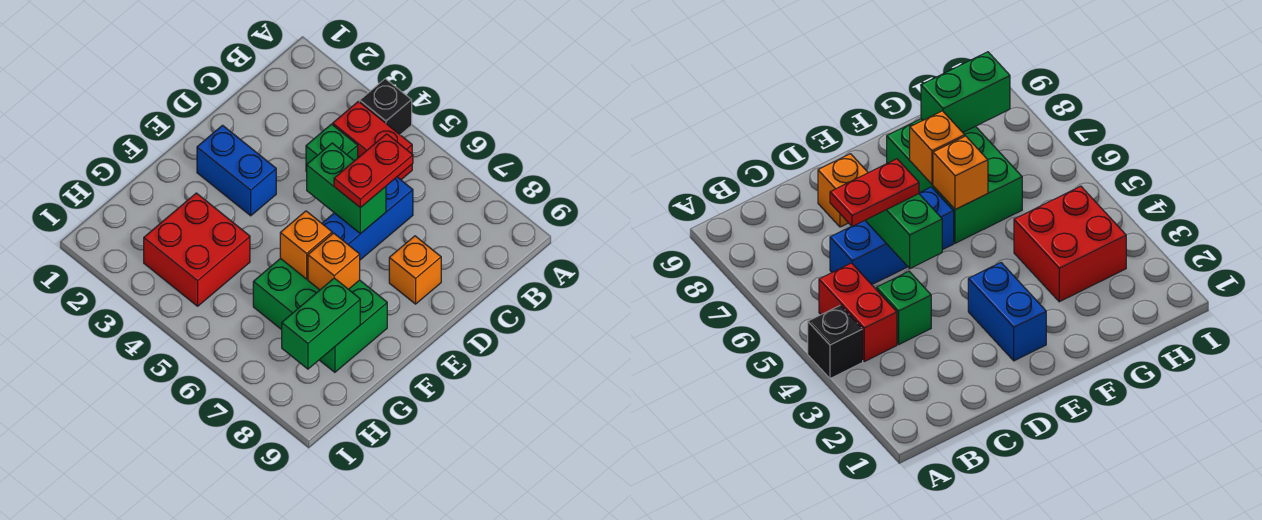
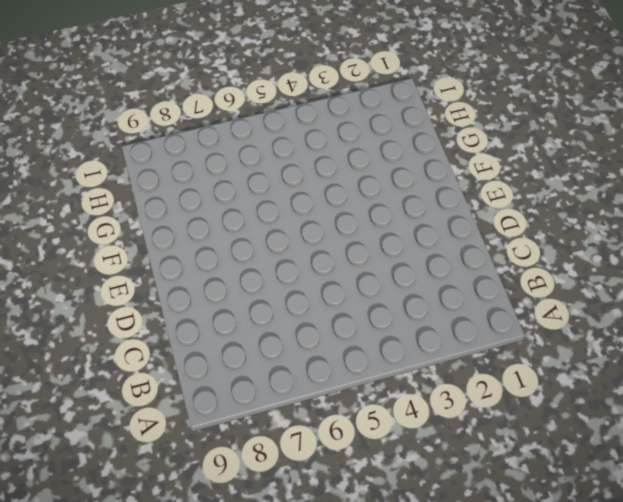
none -> black brick A4 level 1
none -> red brick B4:B5 level 1
none -> green brick C4 level 1

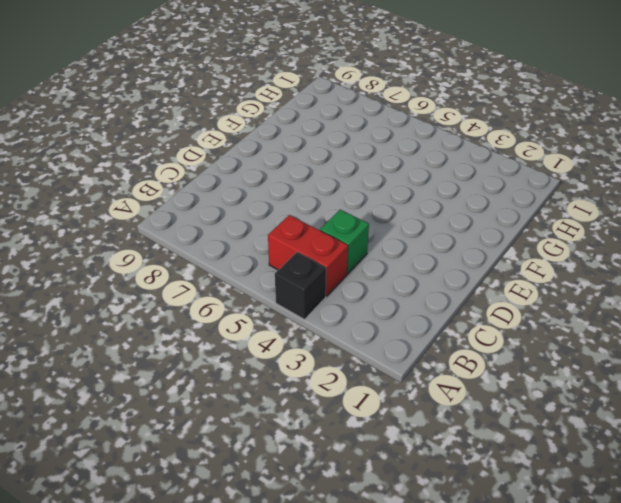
none -> blue brick C6:E6 level 1
none -> orange brick D8 level 1
none -> blue brick E2:E3 level 1

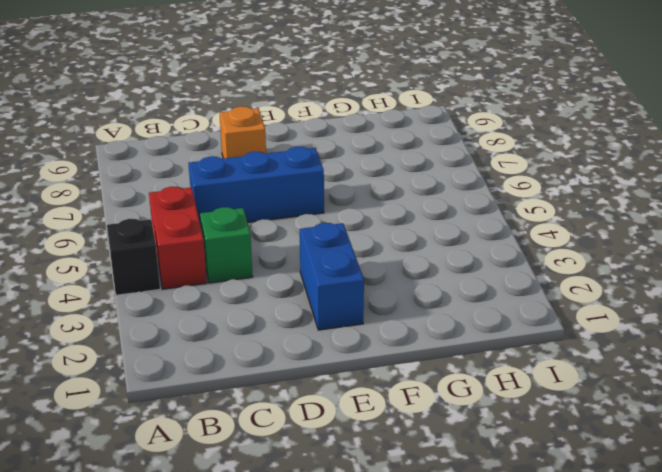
none -> green brick F6:G8 level 1
none -> red brick G3:H4 level 1
none -> green brick D5:D6 level 2

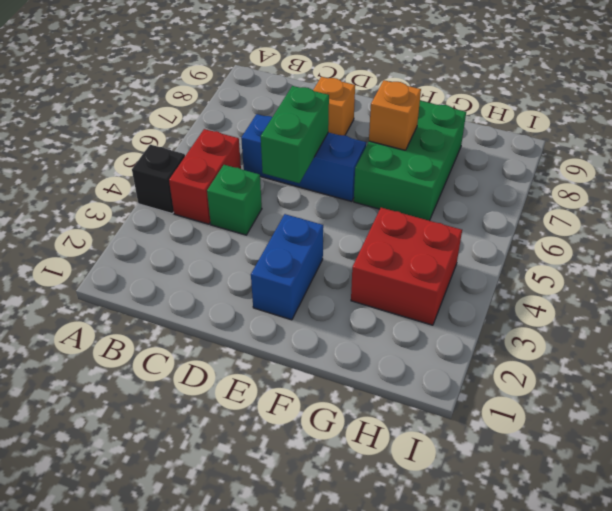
none -> orange brick F6 level 2
none -> green brick G8:H8 level 2
none -> red plate C6:D6 level 3

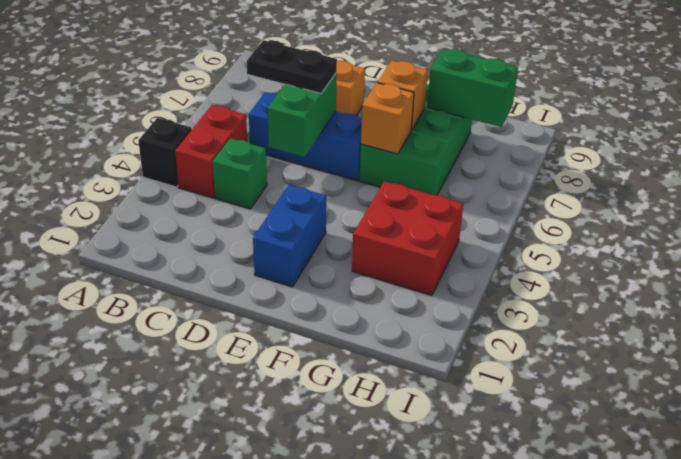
black plate C6:D6 level 3 -> red plate C6:D6 level 3

